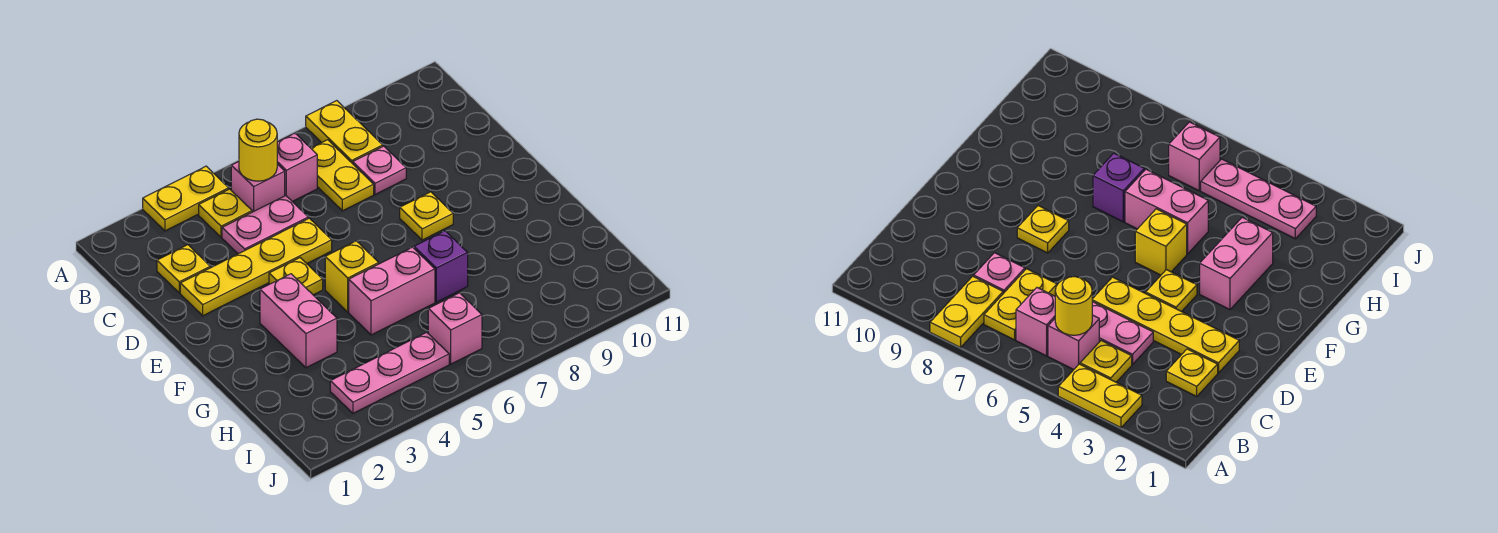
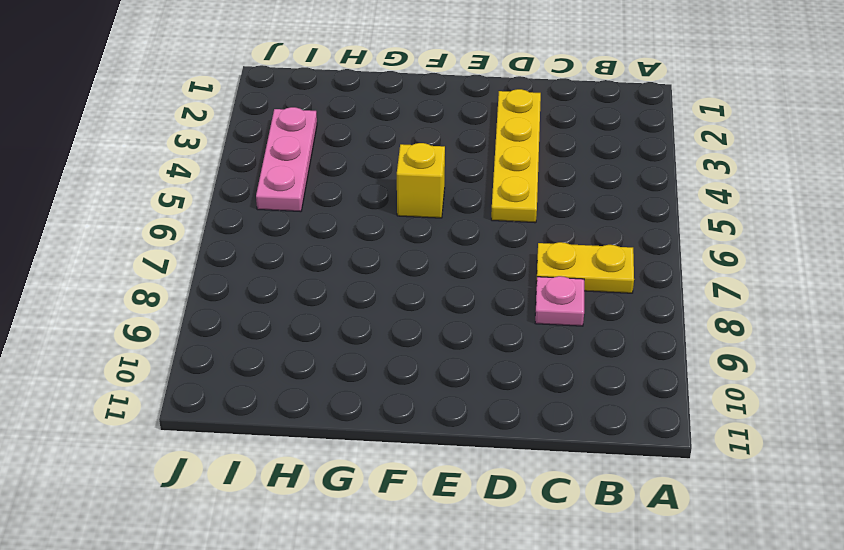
none -> yellow plate A3:A4 level 1
none -> yellow plate A8:B8 level 1
none -> yellow plate B4 level 1

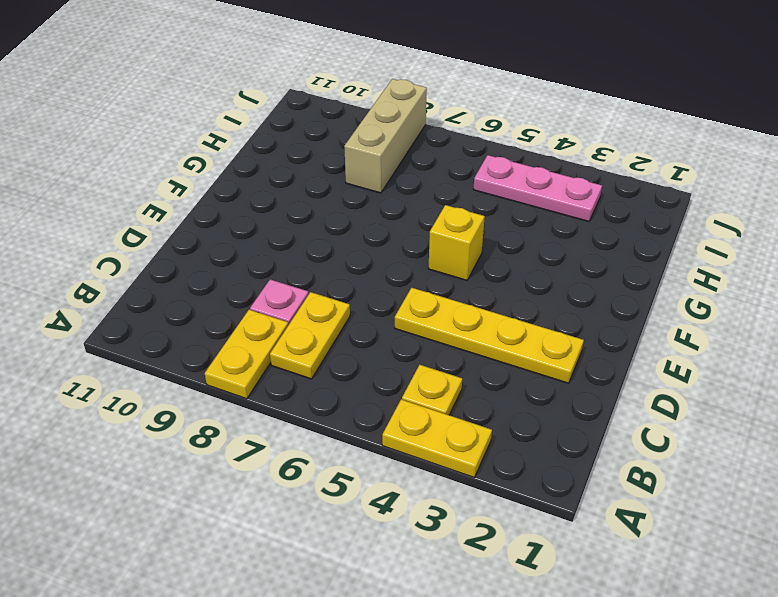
tan brick H8:J8 level 1 -> none
none -> pink brick B5 level 1
none -> pink brick B6 level 1
none -> yellow plate C2 level 1

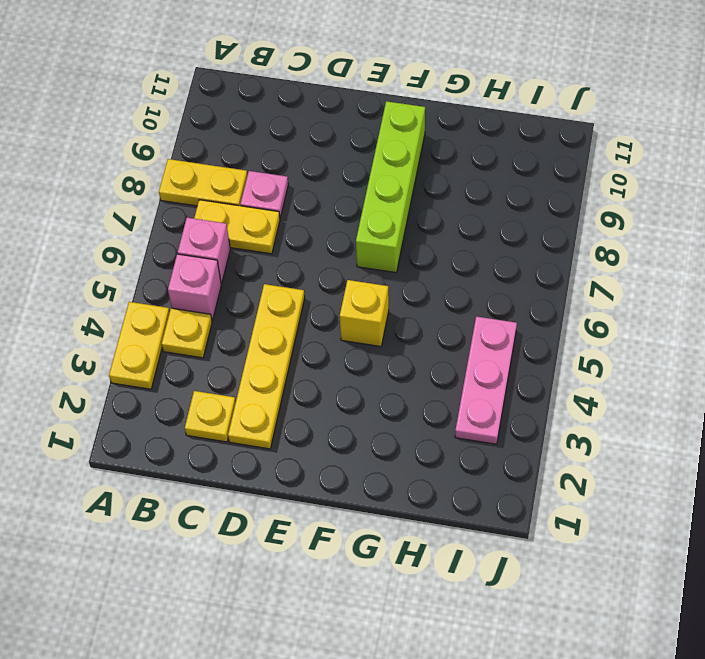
lime brick F7:F10 level 1 -> none
none -> pink plate C4:C5 level 1
none -> yellow plate E4 level 1
none -> yellow plate E8 level 1

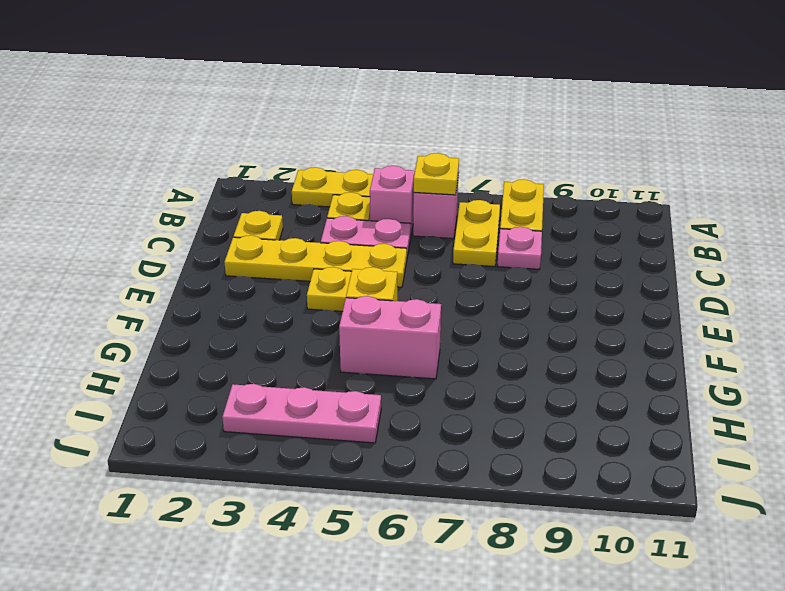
yellow plate B6 level 2 -> yellow plate E8 level 1
none -> pink brick F3:G3 level 1
none -> purple brick G7 level 1
none -> pink brick I6 level 1

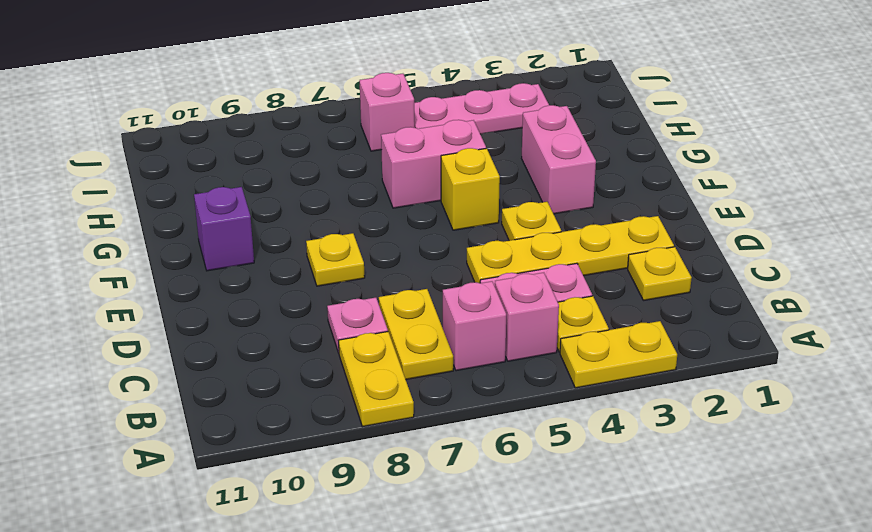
purple brick F10 level 1 -> purple brick G7 level 1
none -> yellow round brick B5 level 2

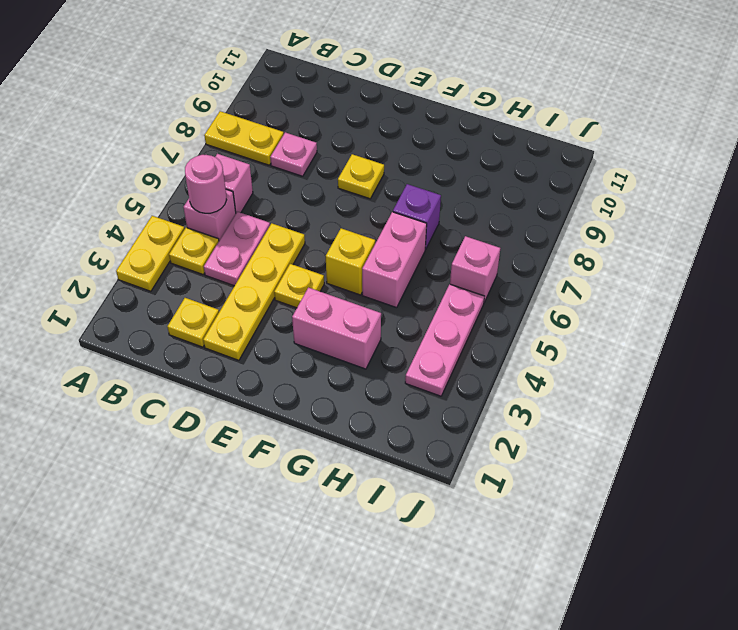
pink round brick B5 level 2 -> yellow round brick B5 level 2
none -> yellow plate B7:C7 level 1

